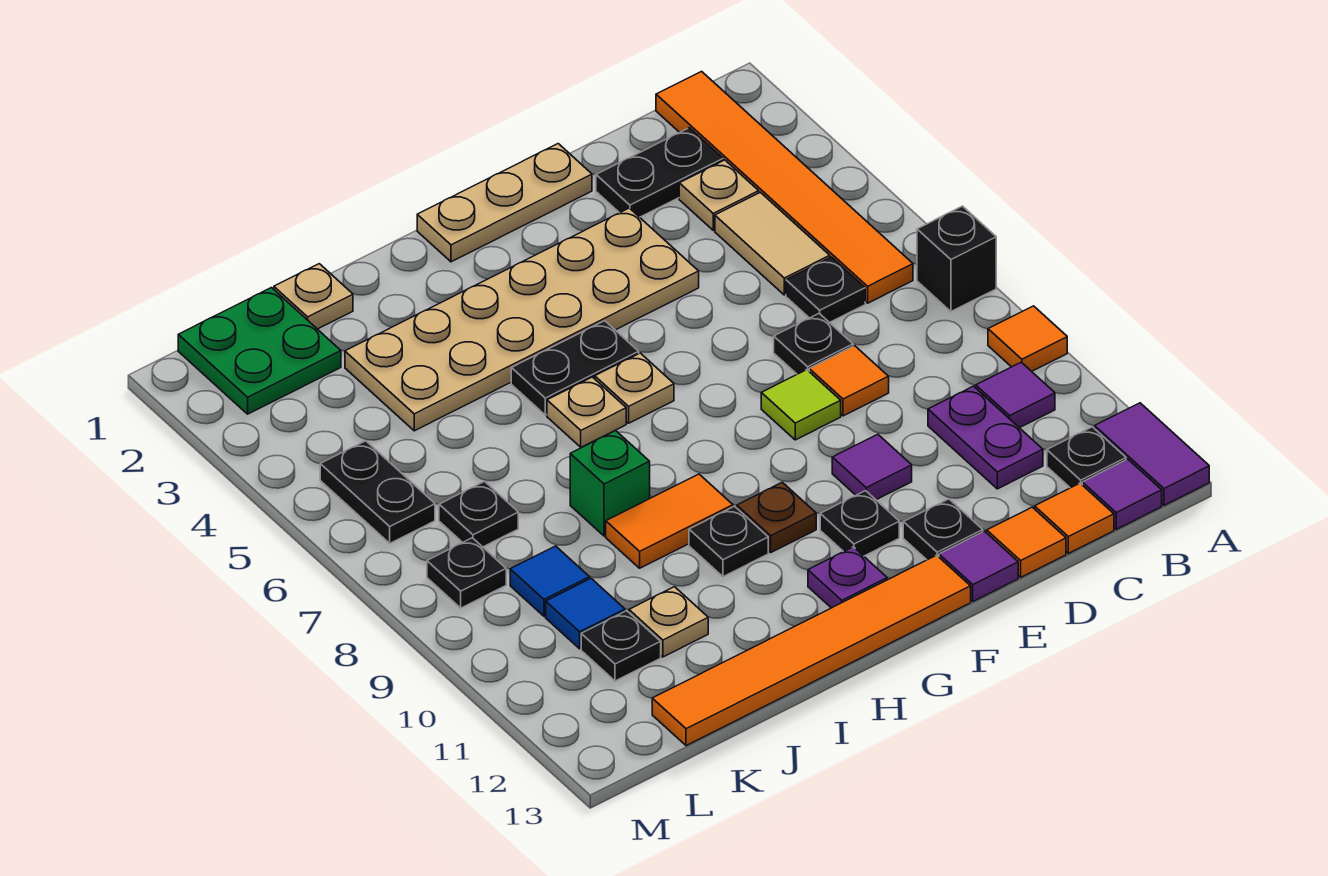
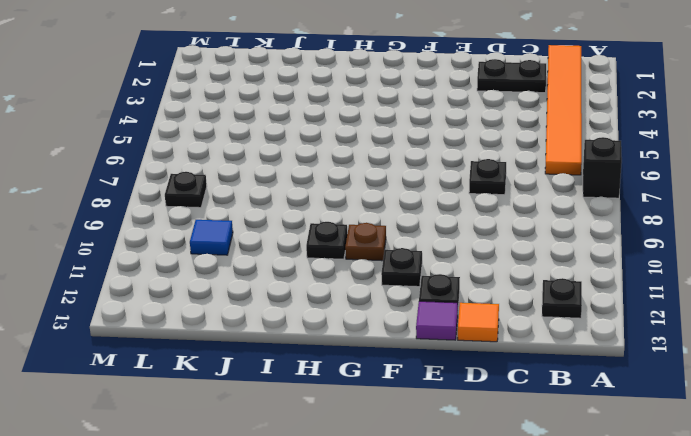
none -> orange tile A9 level 1
none -> purple tile A12:A13 level 1
none -> purple tile B10 level 1
none -> purple tile B13 level 1

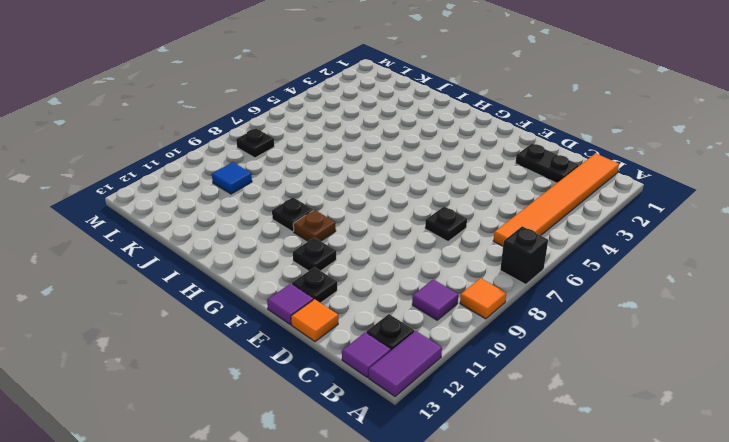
none -> tan plate C3 level 1
none -> tan tile C4:C5 level 1
none -> black plate C6 level 1
none -> purple plate C10:C11 level 1

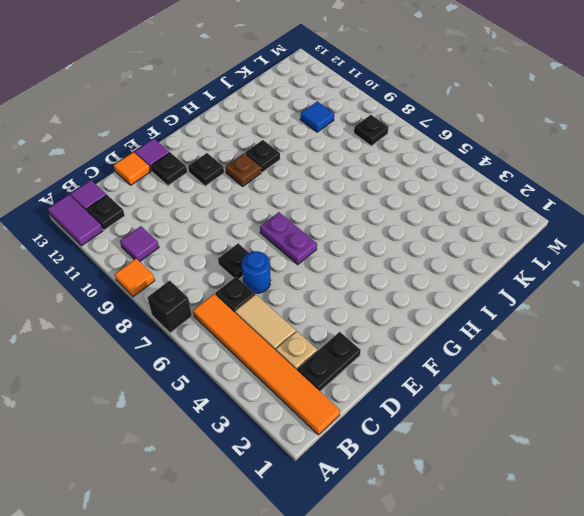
blue round brick D6 level 1 -> none
purple plate F6:F7 level 1 -> purple plate C10:C11 level 1
none -> orange tile C13 level 1
none -> orange tile D8 level 1
none -> tan plate E1:G1 level 1
none -> tan plate E3:J4 level 1

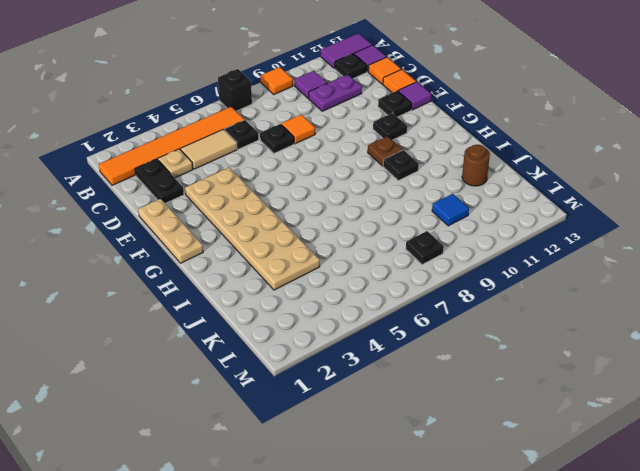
brown round brick J12 level 1 -> none
none -> lime tile E8 level 1
none -> purple tile E10 level 1
none -> orange tile F13:K13 level 1
none -> black plate G5:H5 level 1

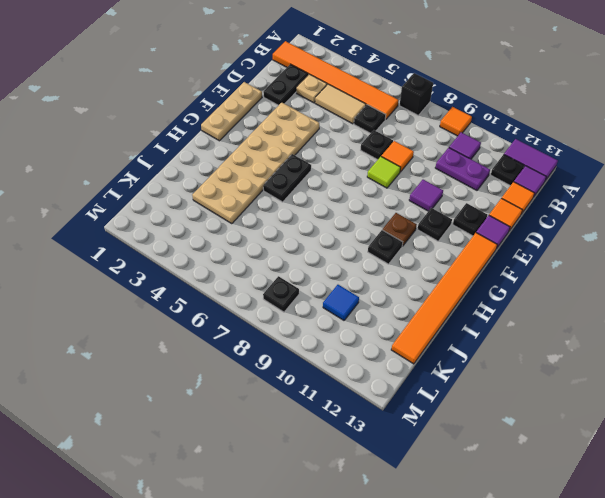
none -> tan plate G6 level 1
none -> purple plate G12 level 1
none -> tan plate H6 level 1
none -> orange tile H9:I9 level 1

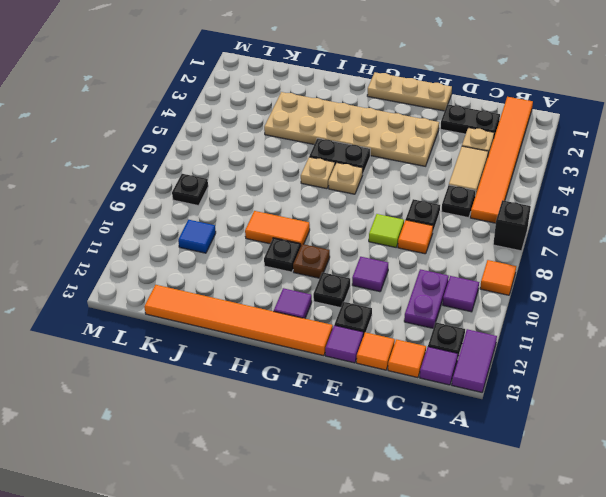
purple tile G12 level 1 -> purple plate G12 level 1
none -> green brick I8 level 1
none -> tan plate J1 level 1
none -> tan plate J11 level 1
none -> green plate K1:L2 level 1

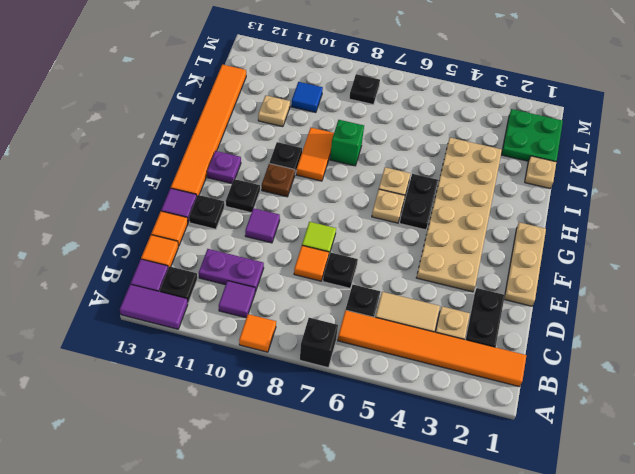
none -> black plate K7 level 1
none -> blue tile K9 level 1
none -> black plate K11 level 1
none -> black plate L5:L6 level 1

